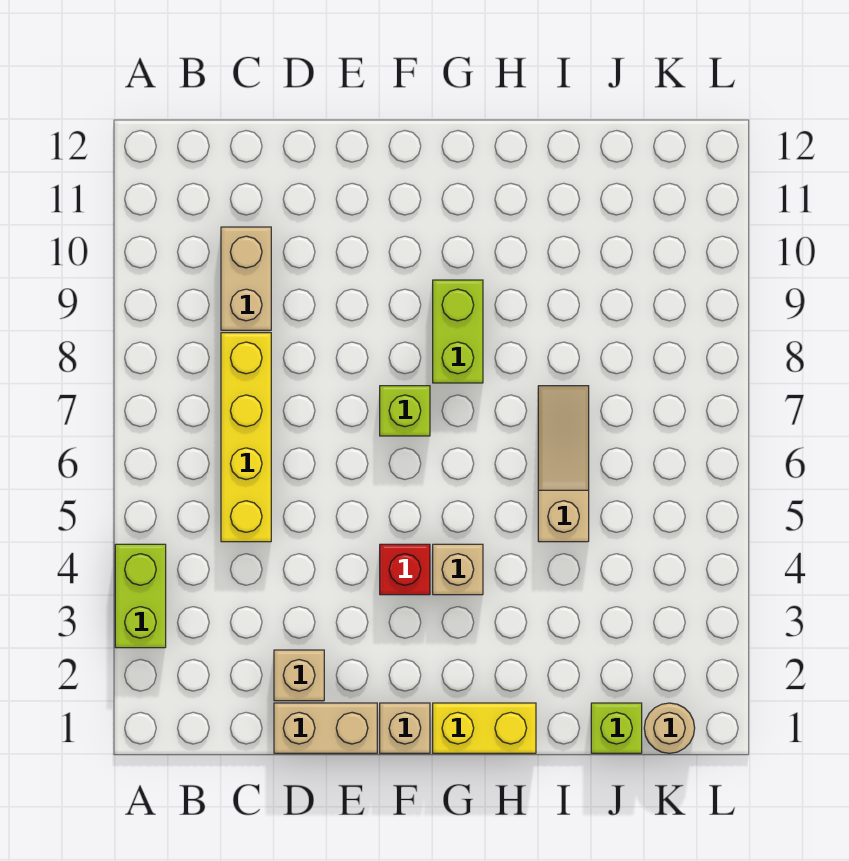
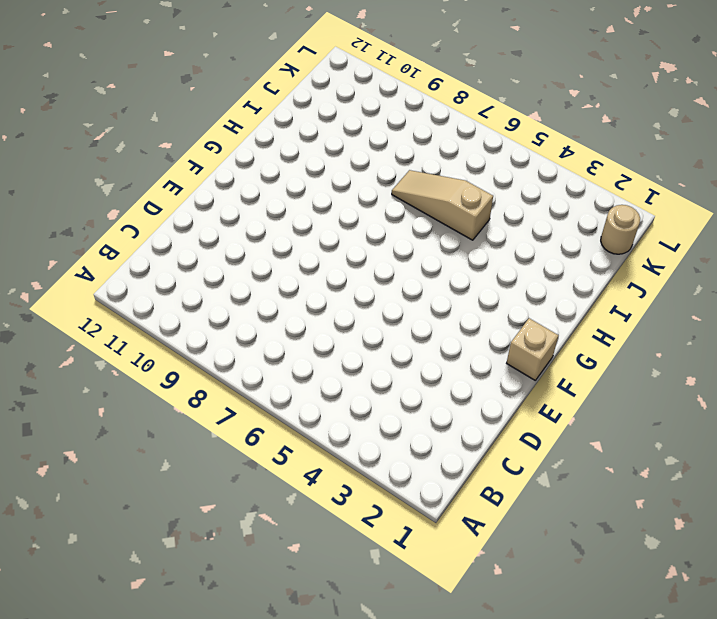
none -> lime brick A3:A4 level 1
none -> yellow brick C5:C8 level 1
none -> tan brick C9:C10 level 1

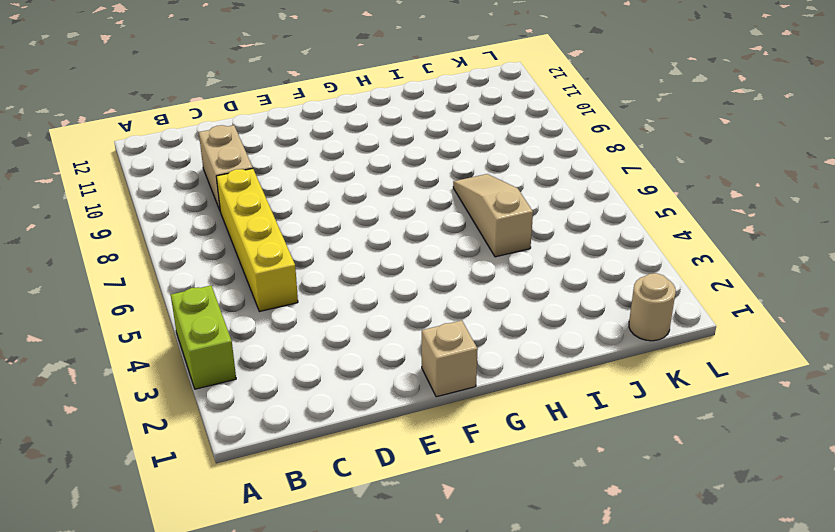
none -> tan brick D1:E1 level 1
none -> tan brick D2 level 1
none -> red brick F4 level 1

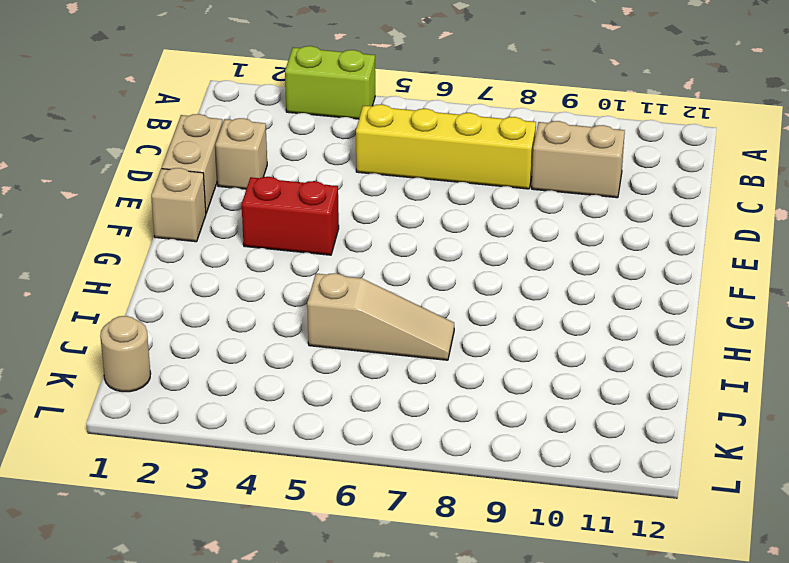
red brick F3:F4 level 1 -> red brick F4 level 1
none -> lime brick F7 level 1
none -> yellow brick G1:H1 level 1
none -> tan brick G4 level 1

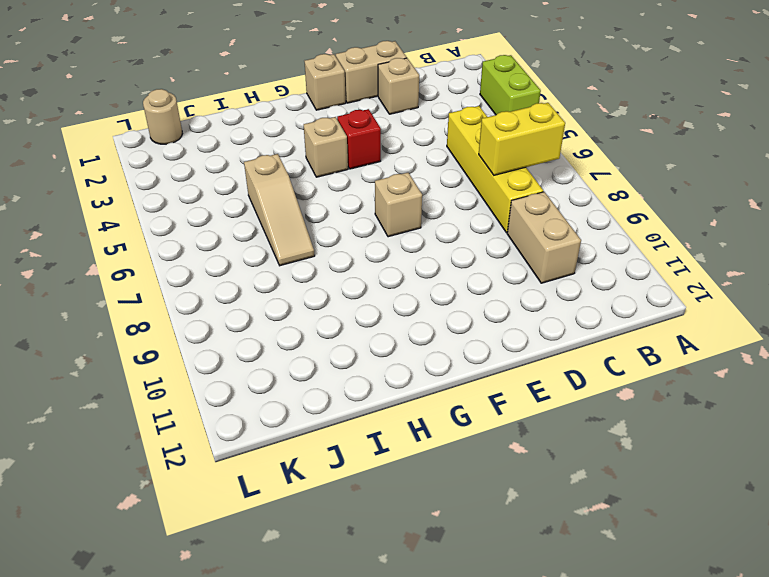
yellow brick B7:C7 level 2 -> yellow brick G1:H1 level 1
tan brick F7 level 1 -> lime brick F7 level 1
none -> lime brick G8:G9 level 1
none -> lime brick J1 level 1

